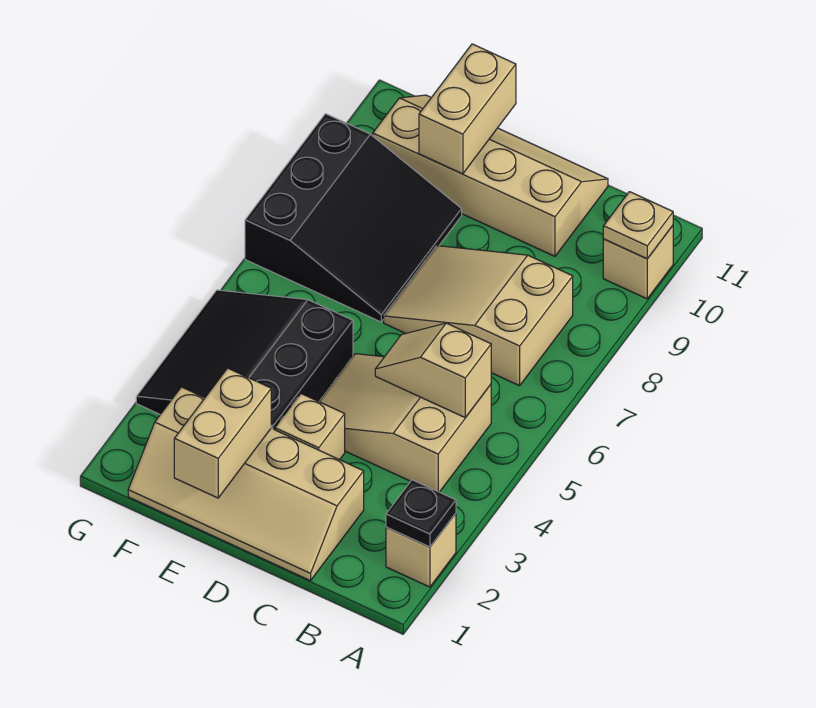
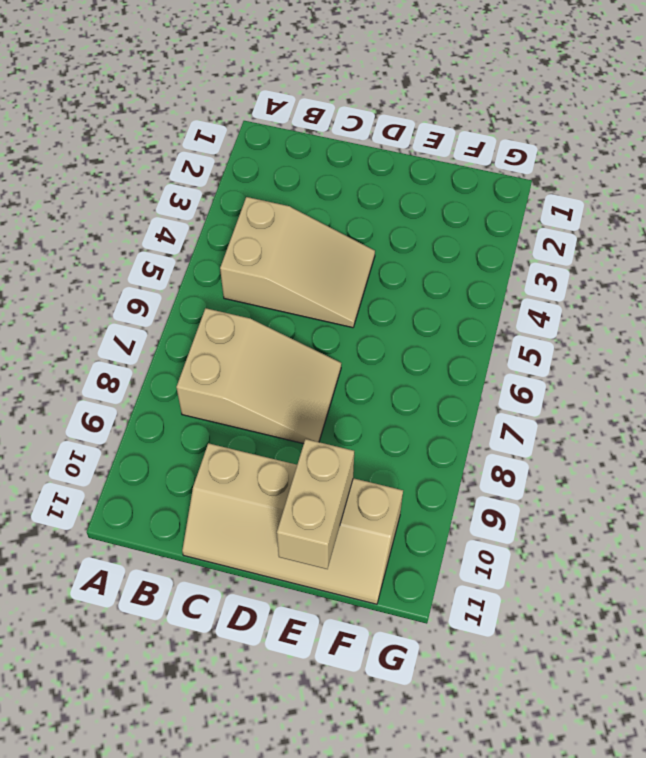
none -> tan brick A2 level 1
none -> tan brick A10 level 1
none -> tan slope C1:F2 level 1 top 2

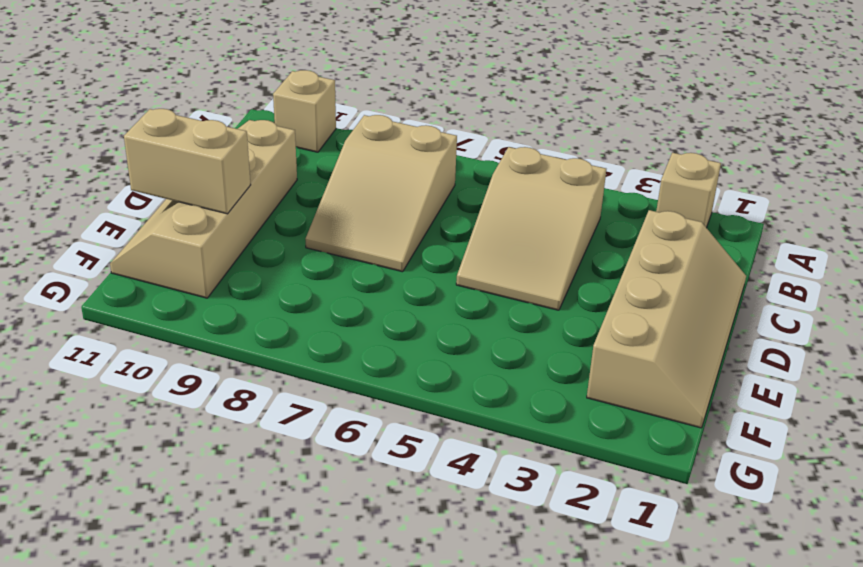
none -> tan brick D3 level 1
none -> black slope E3:G5 level 1 top E
none -> black slope E7:G9 level 1 top G

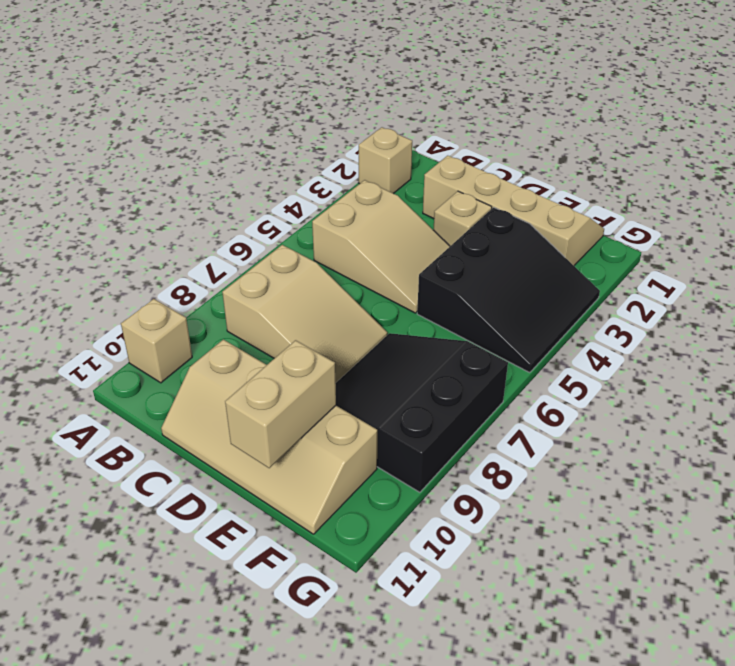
none -> black plate A2 level 2
none -> tan plate A10 level 2
none -> tan slope B5:C5 level 2 top B

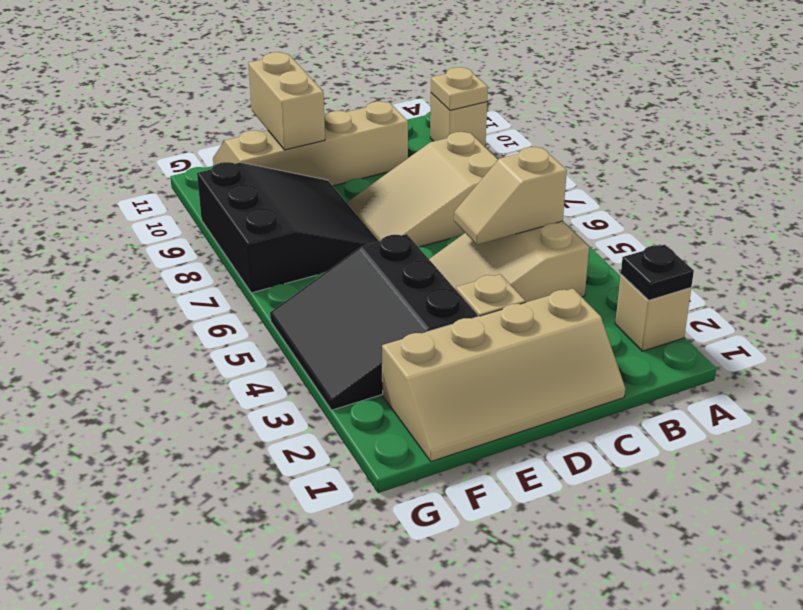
none -> tan brick E1:E2 level 2

